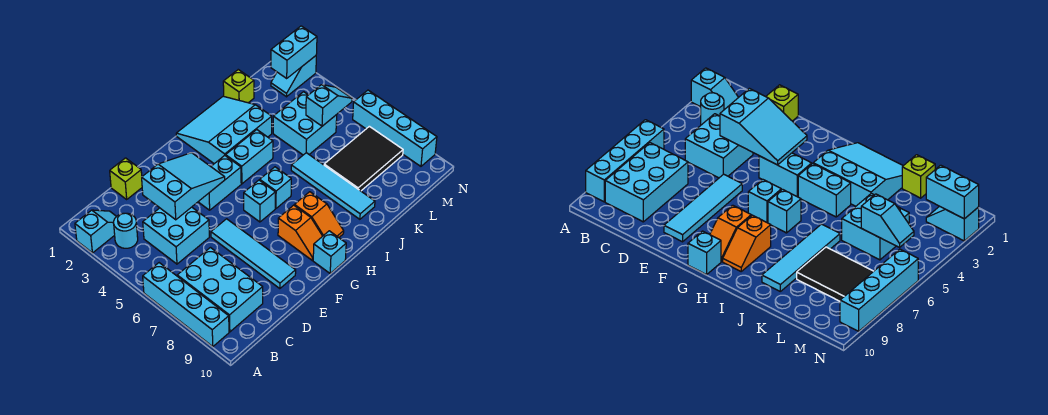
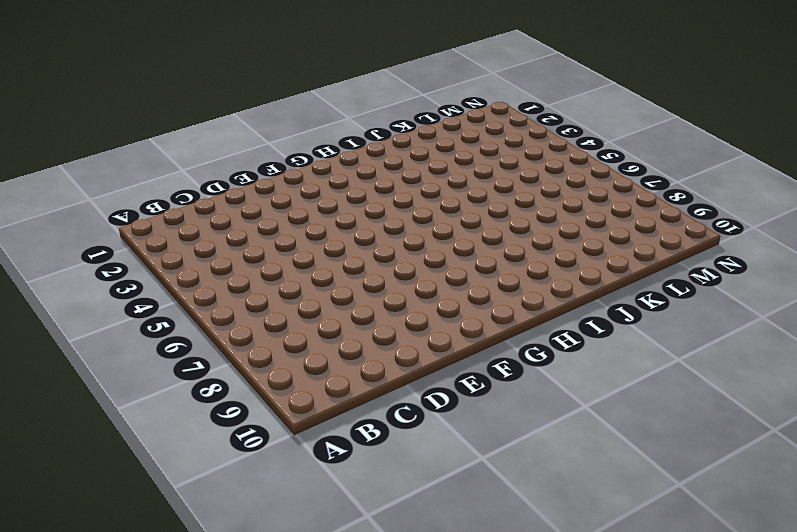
none -> cyan slope A2:B2 level 1 top A
none -> cyan brick A6:A9 level 1
none -> cyan round brick B3 level 1

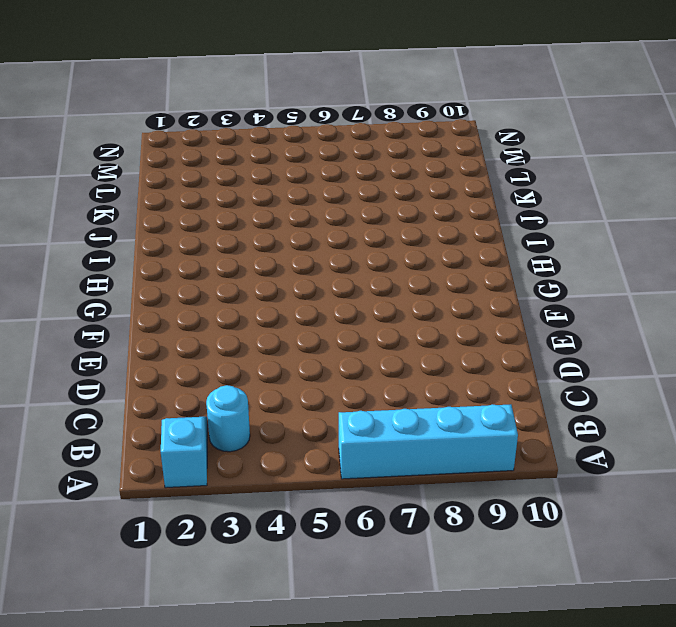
none -> cyan brick B7:C9 level 1
none -> cyan brick C4:D5 level 1
none -> lime brick D1 level 1

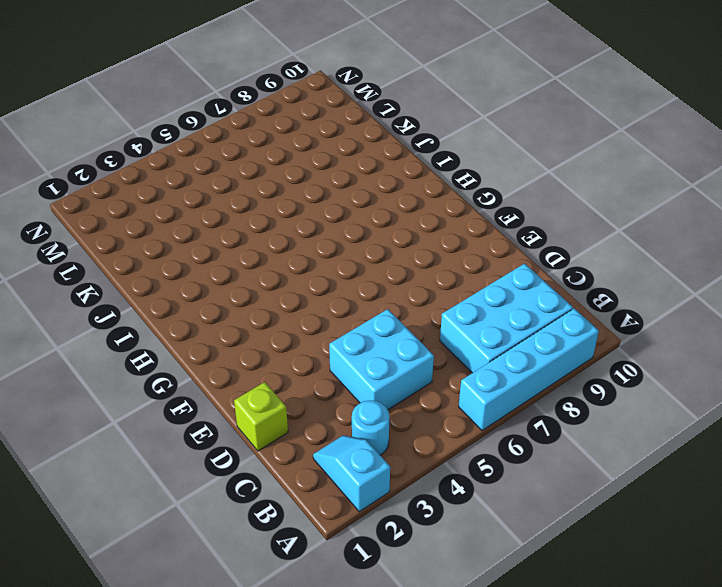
none -> cyan tile E6:E9 level 1
none -> cyan brick F4:G4 level 1
none -> cyan brick G6 level 1

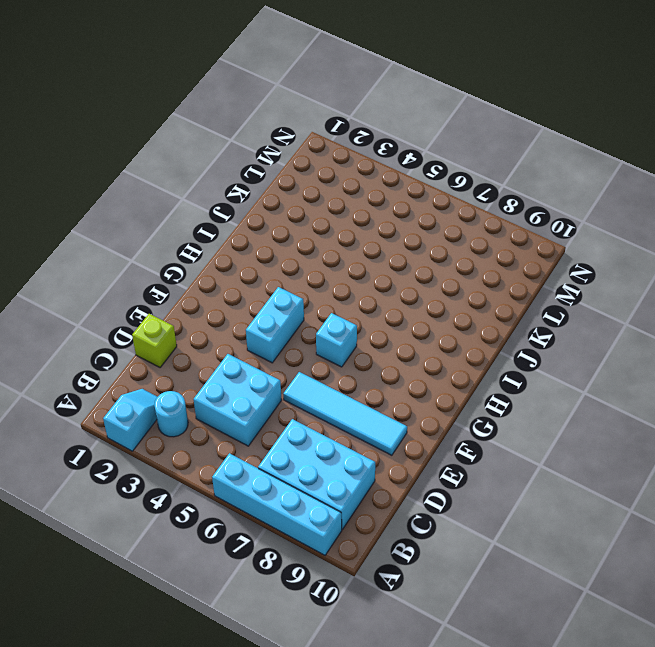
none -> orange slope G8:G9 level 1 top 8
none -> cyan brick G10 level 1
none -> cyan slope H1:J3 level 1 top 3

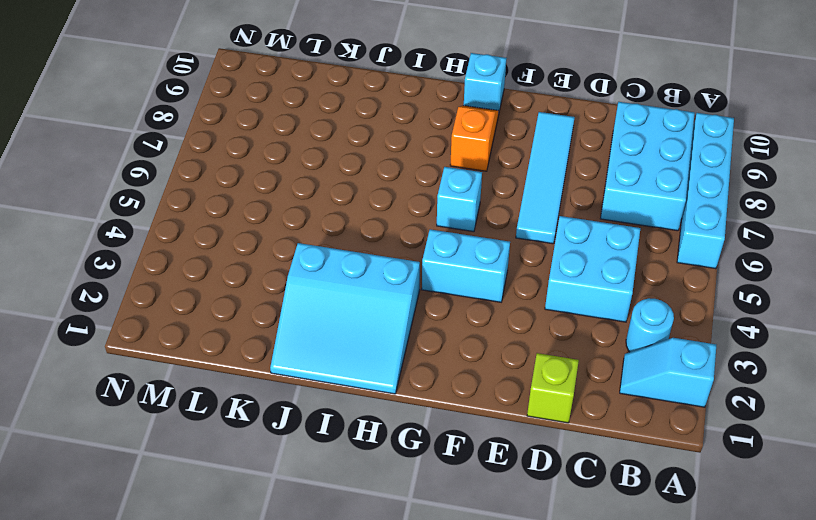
none -> cyan brick H4:I4 level 1
none -> cyan brick H6 level 1
none -> orange slope H8:H9 level 1 top 8

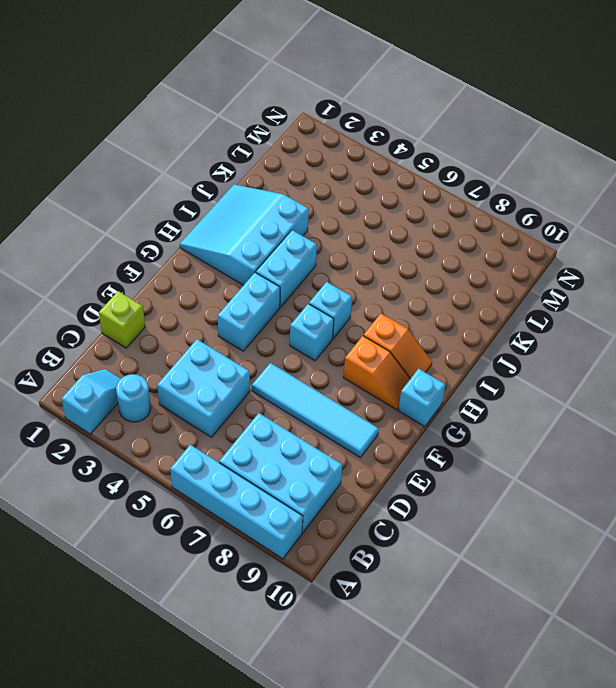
none -> cyan tile J6:J9 level 1
none -> lime brick K1 level 1
none -> cyan brick K4:L5 level 1

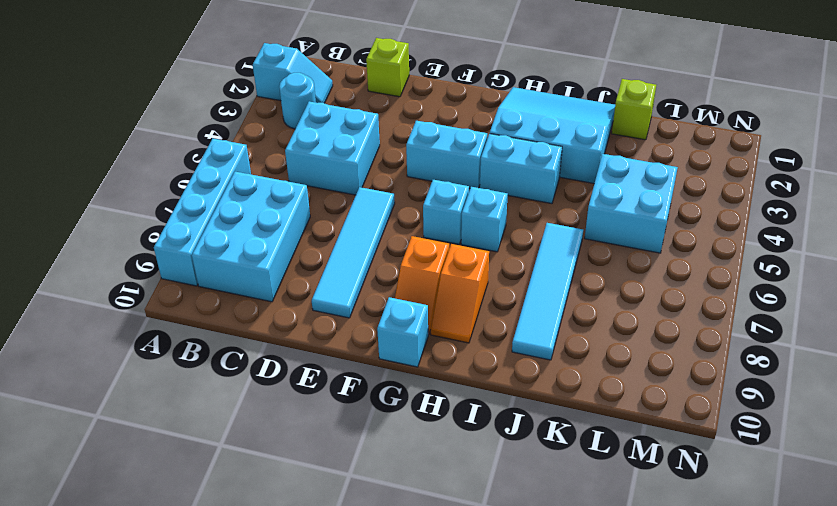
none -> black tile K7:M8 level 1
none -> cyan slope M2:N2 level 1 top N
none -> cyan brick N6:N9 level 1

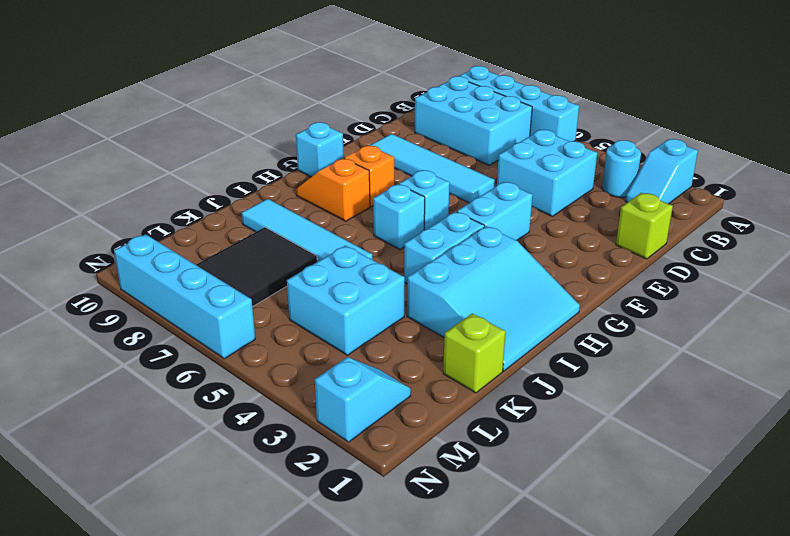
none -> cyan slope D3:F4 level 2 top D
none -> cyan slope L5:M5 level 2 top L
none -> cyan brick M2:N2 level 2

